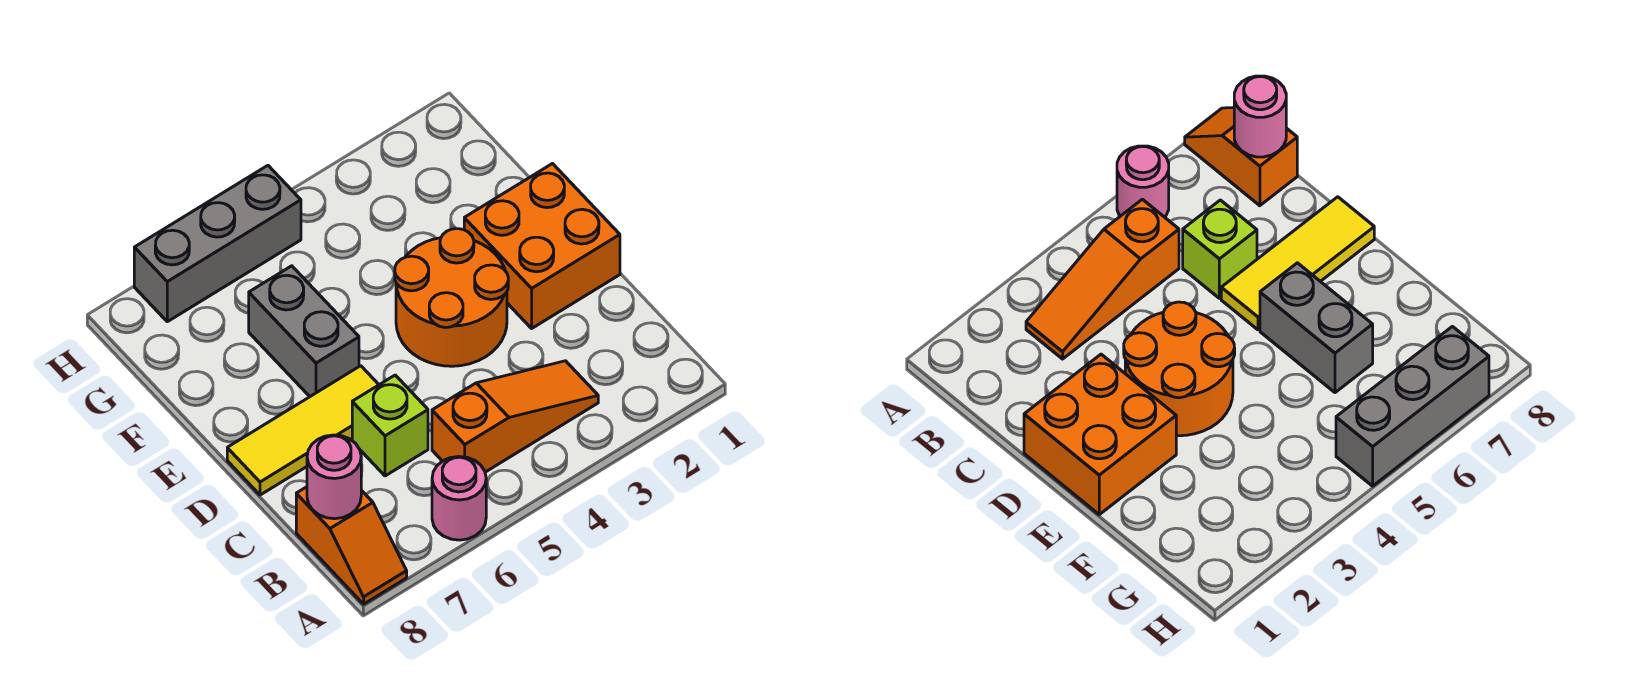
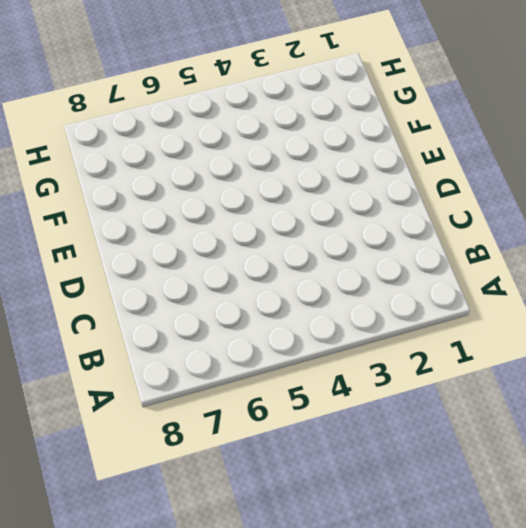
none -> pink round brick A6 level 1
none -> orange slope A8:B8 level 1 top B

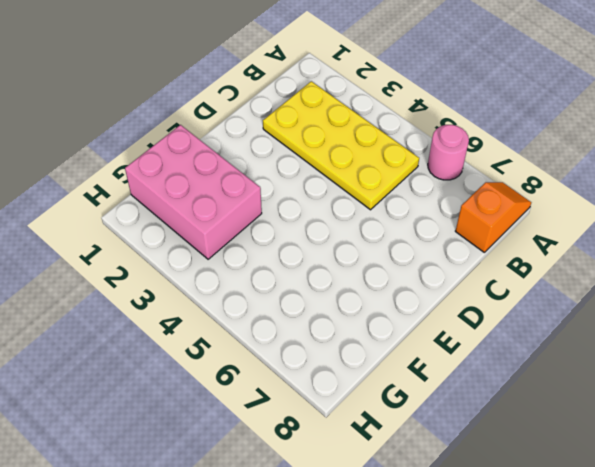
yellow plate B2:C5 level 1 -> orange slope B3:B5 level 1 top 5
pink brick F1:G3 level 1 -> none
none -> lime brick C6 level 1
none -> orange brick D1:E2 level 1

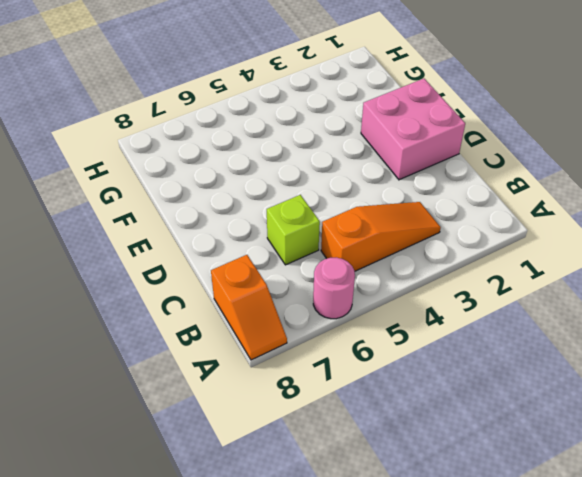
pink brick D1:E2 level 1 -> orange brick D1:E2 level 1
none -> orange round brick D3:E4 level 1
none -> yellow tile D6:D8 level 1

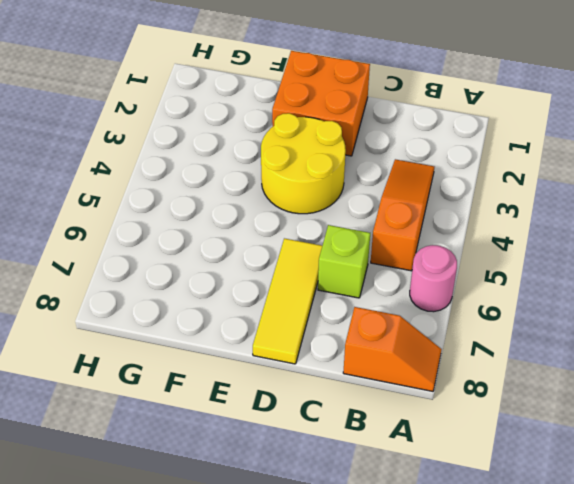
yellow round brick D3:E4 level 1 -> orange round brick D3:E4 level 1
none -> grey brick E6:F6 level 1
none -> grey brick H5:H7 level 1

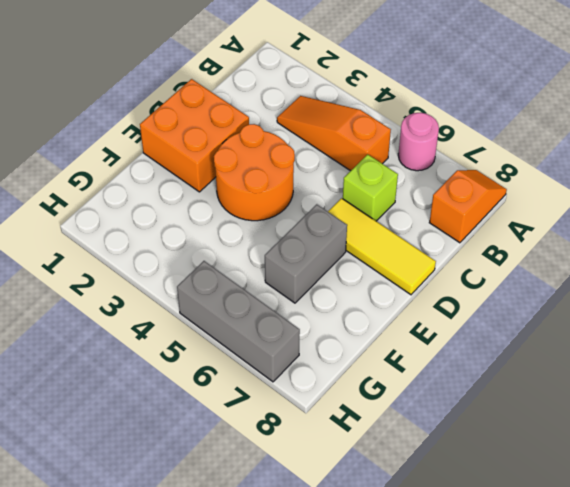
none -> pink round brick B8 level 2

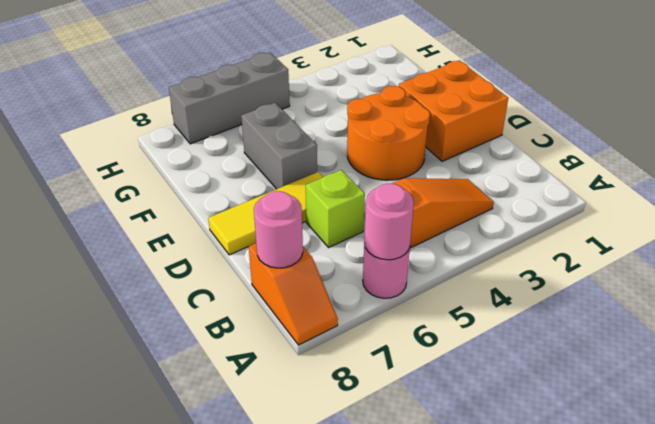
pink round brick A6 level 2 -> none

